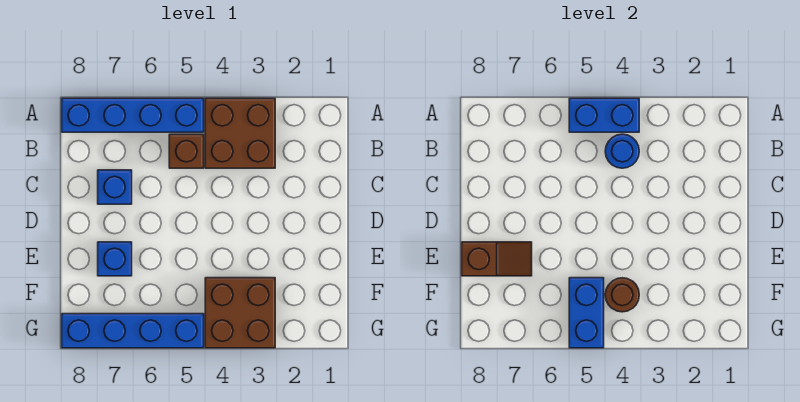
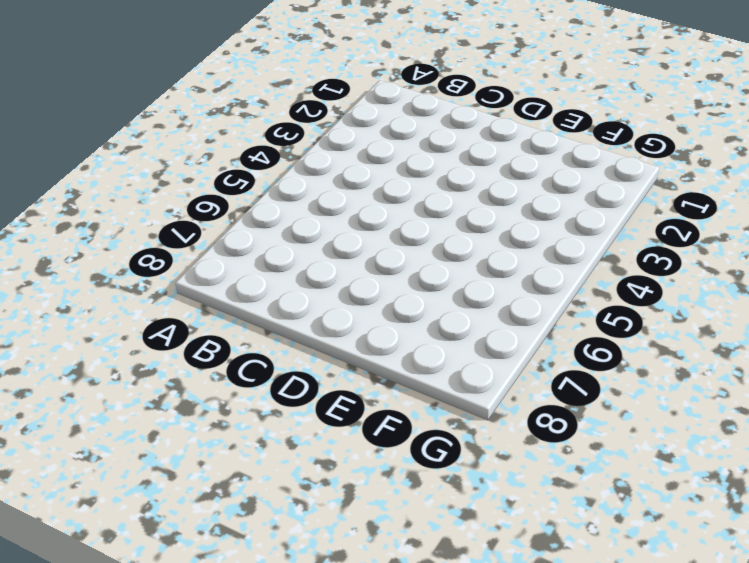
none -> brown brick A3:B4 level 1
none -> blue brick A5:A8 level 1
none -> brown brick B5 level 1

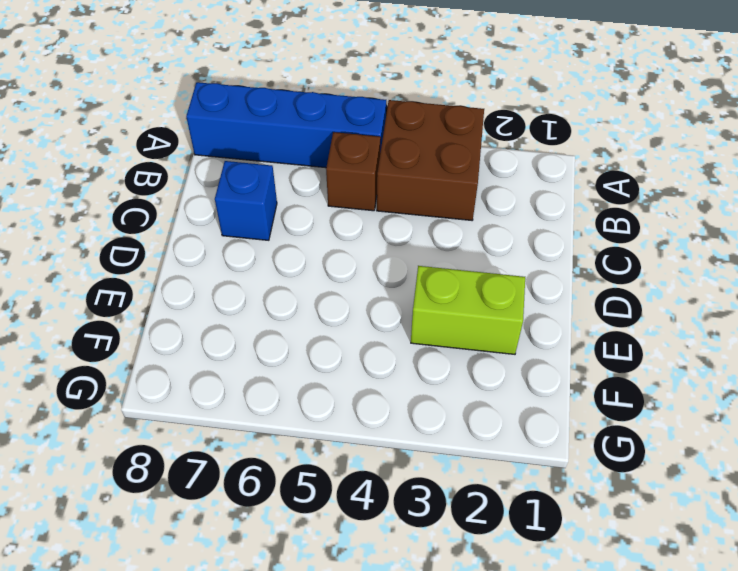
lime brick E2:E3 level 1 -> none
none -> blue brick E7 level 1
none -> brown brick F3:G4 level 1
none -> blue brick G5:G8 level 1

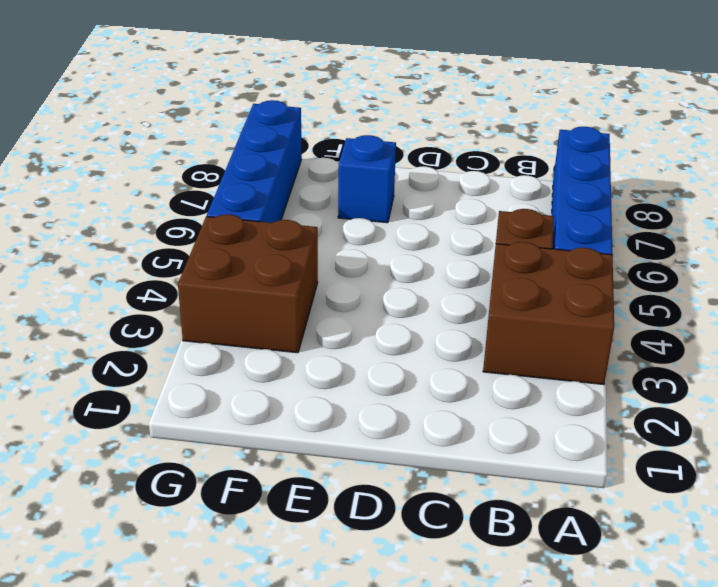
none -> blue brick C7 level 1
none -> blue brick A4:A5 level 2
none -> blue round brick B4 level 2

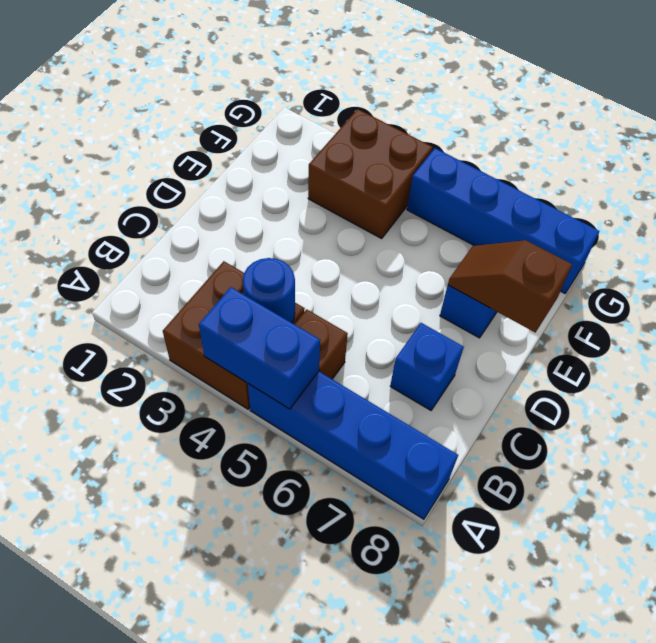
none -> brown round brick F4 level 2
none -> blue brick F5:G5 level 2

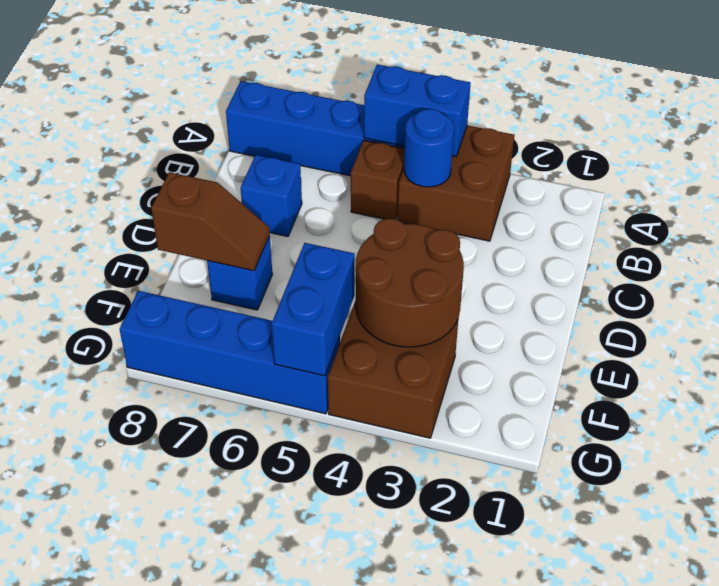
brown round brick E3:F4 level 2 -> brown round brick F4 level 2

